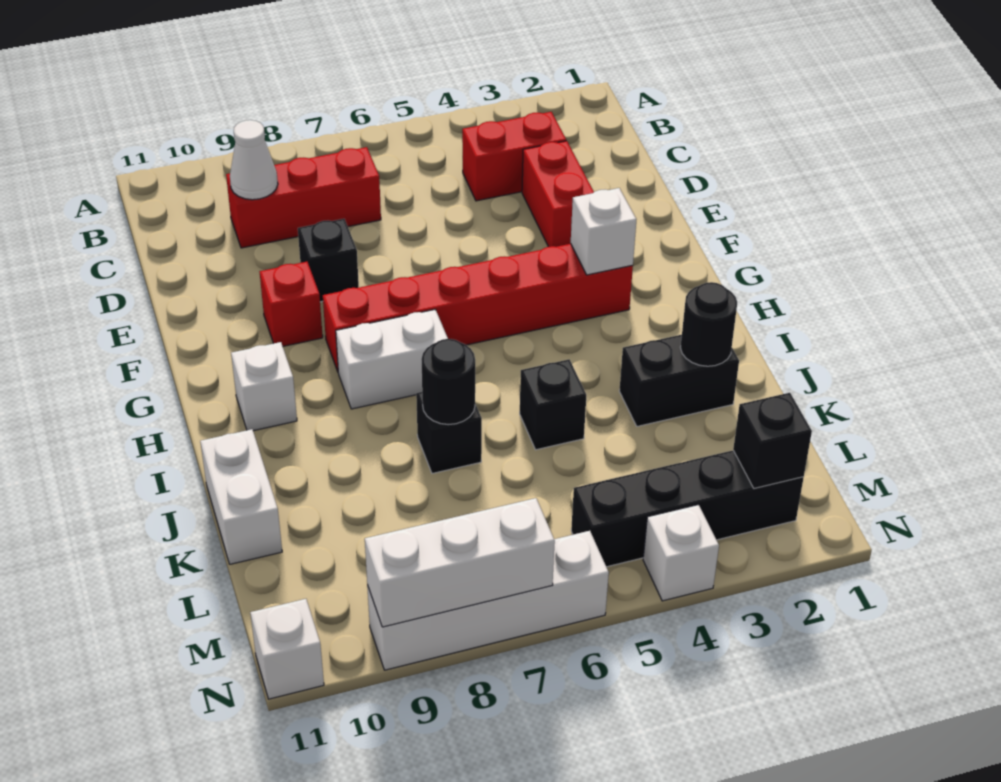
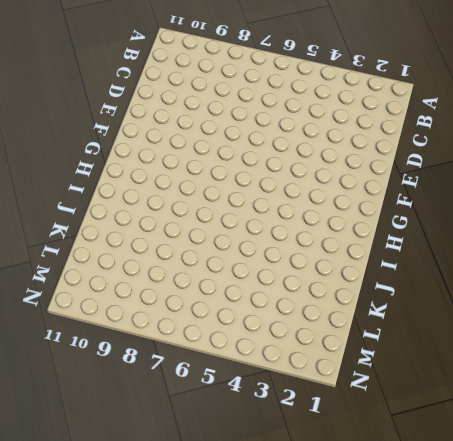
none -> red brick C3:C4 level 1
none -> red brick C7:C9 level 1
none -> red brick D3:E3 level 1

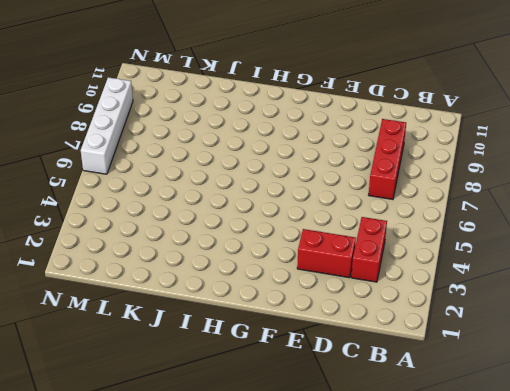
none -> black brick E8 level 1
none -> red brick F9 level 1
none -> red brick G3:G8 level 1

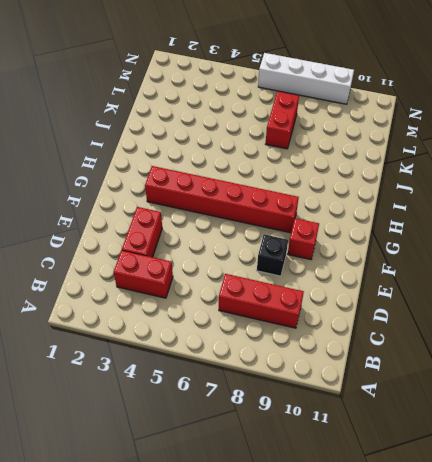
red brick K7:L7 level 1 -> none
none -> white brick H7:H8 level 1
none -> white brick H10 level 1
none -> black brick J2:J3 level 1

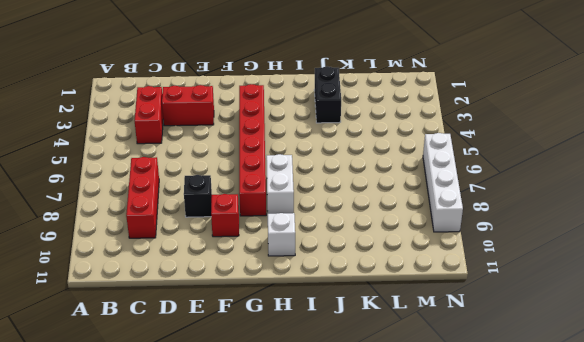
none -> black brick J5 level 1
none -> black brick J7 level 1
none -> white brick J11:K11 level 1

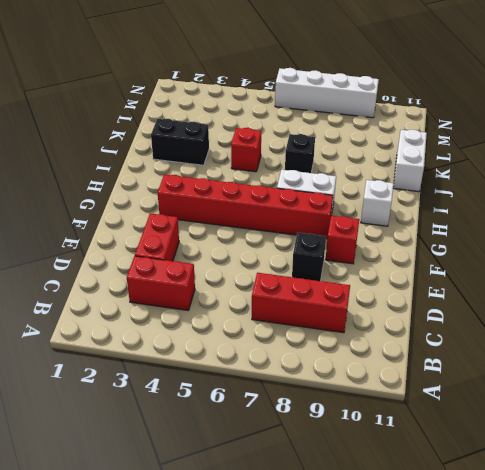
red brick J5 level 1 -> black brick J5 level 1
none -> black brick M2:M5 level 1
none -> white brick N4 level 1
none -> white brick N11 level 1

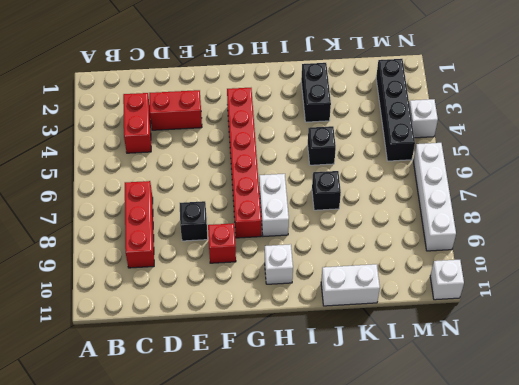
none -> white cone C9 level 2
none -> white brick G3 level 2
none -> black round brick J2 level 2

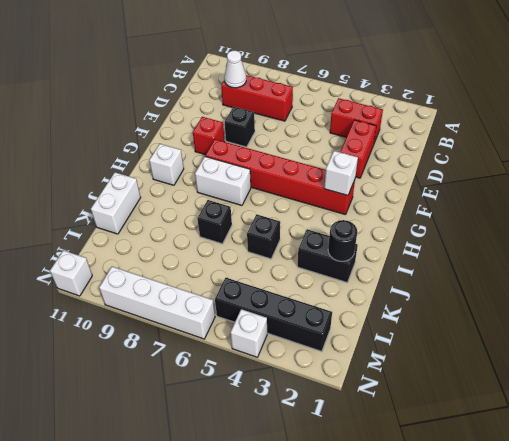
none -> black round brick J7 level 2
none -> black brick M2 level 2
none -> white brick N7:N9 level 2

